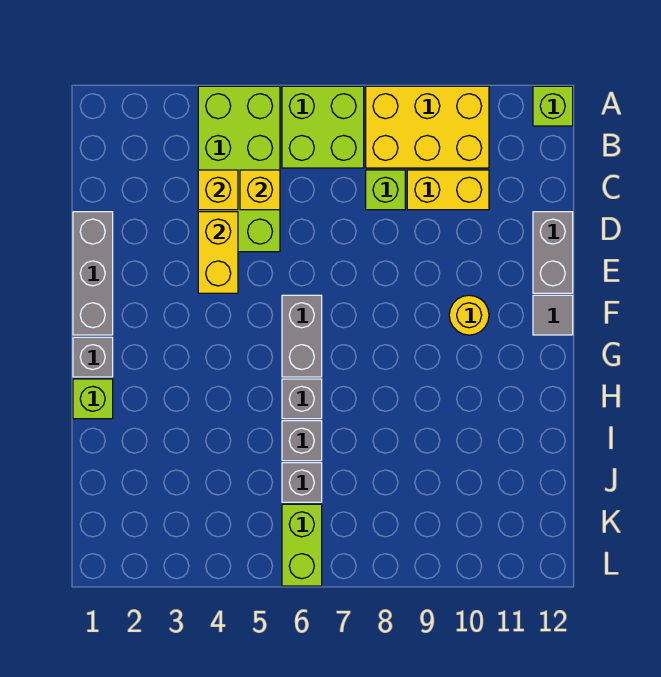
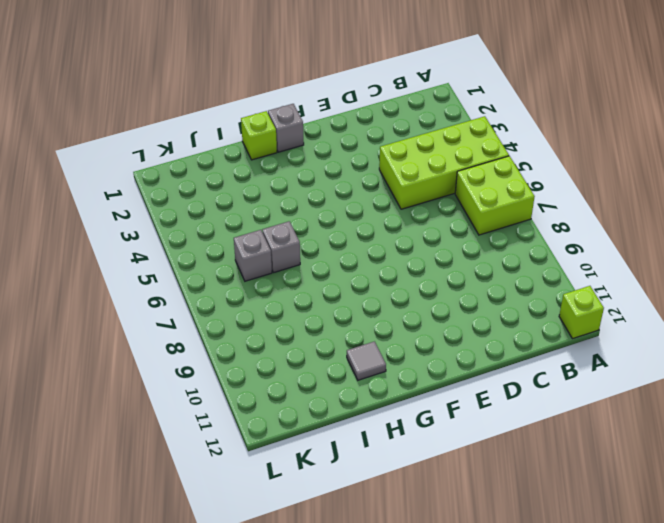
grey tile H11 level 1 -> grey tile F12 level 1
none -> yellow brick A8:B10 level 1
none -> lime brick C8 level 1
none -> yellow brick C9:C10 level 1

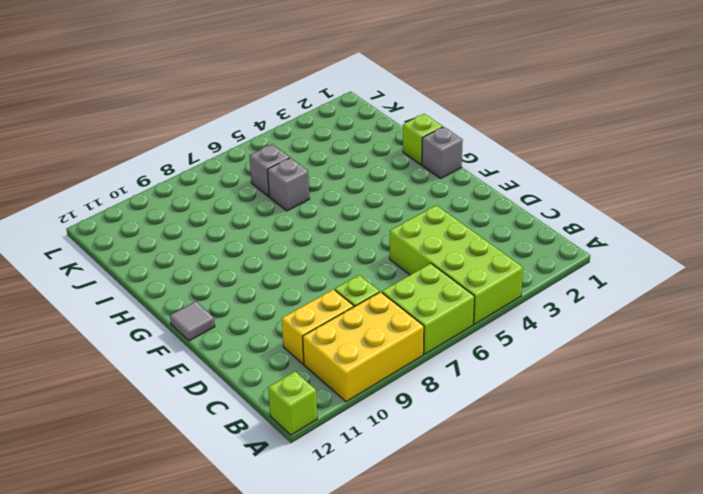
none -> grey brick D1:F1 level 1
none -> grey brick D12:E12 level 1
none -> grey brick F6:G6 level 1

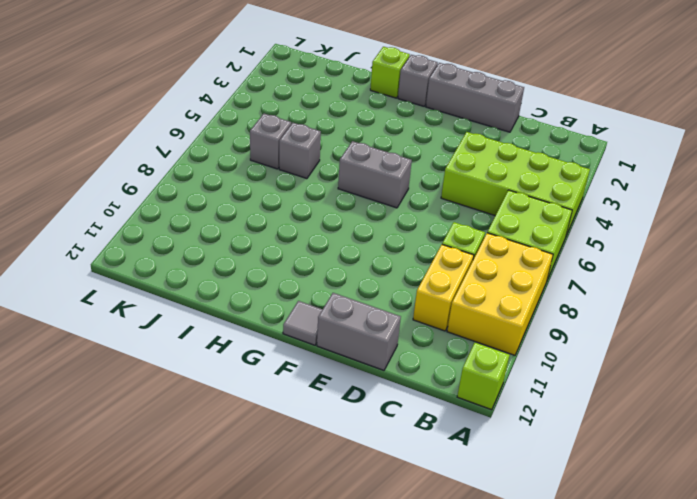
none -> yellow round brick F10 level 1
none -> grey brick H6 level 1
none -> lime brick K6:L6 level 1

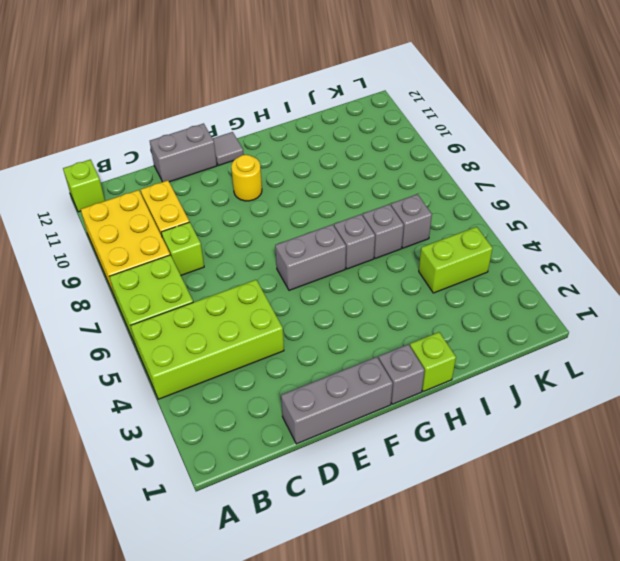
lime brick J4:K4 level 1 -> lime brick K6:L6 level 1
none -> yellow brick C4 level 2
none -> yellow brick C5 level 2
none -> yellow brick D4:E4 level 2

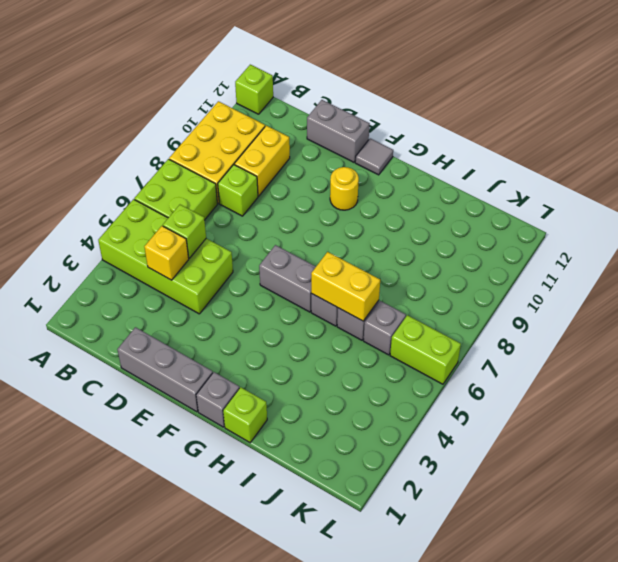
lime brick C5 level 2 -> yellow brick C5 level 2
yellow brick H6:I6 level 2 -> yellow brick D4:E4 level 2

